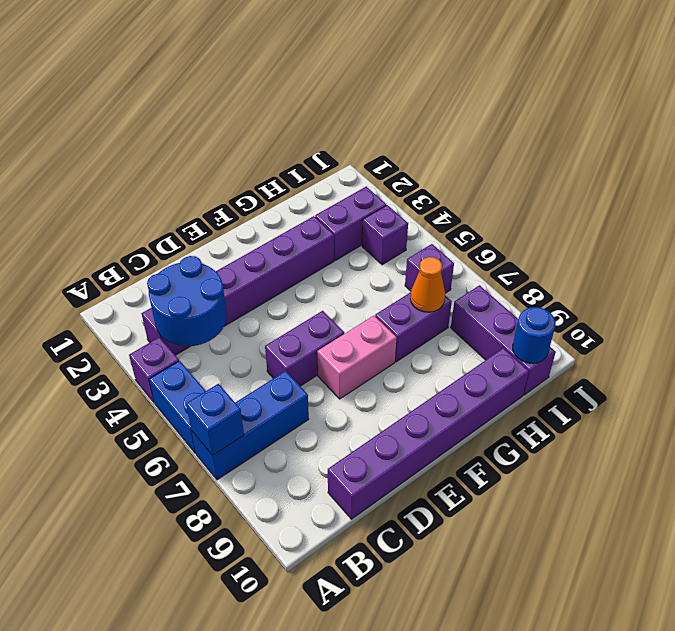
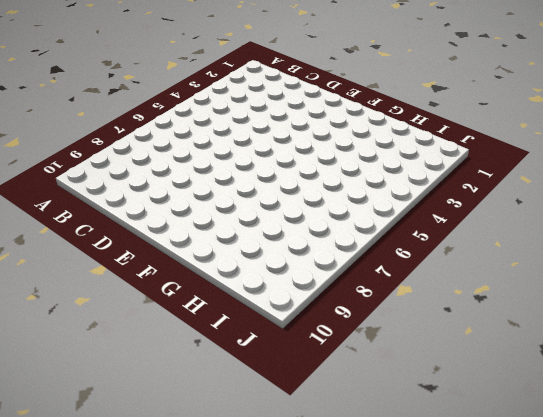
none -> purple brick A4 level 1
none -> blue brick A5:A6 level 1
none -> blue brick A7:C7 level 1

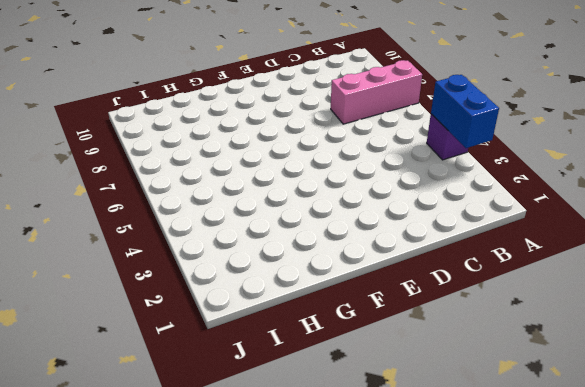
blue brick A3:A4 level 2 -> blue brick A5:A6 level 1
pink brick A7:C7 level 1 -> blue brick A7:C7 level 1
none -> purple brick B3:G3 level 1
none -> purple brick C10:H10 level 1
none -> purple brick D6:E6 level 1

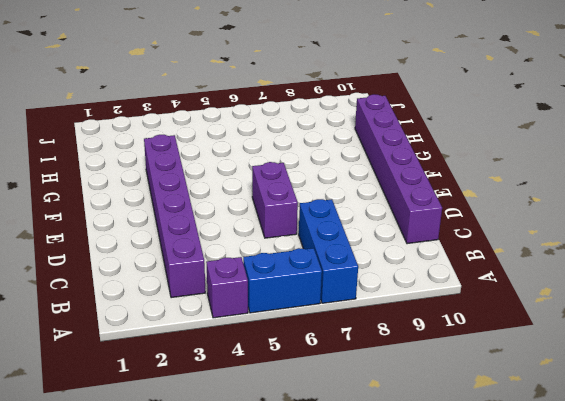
none -> pink brick E7:F7 level 1
none -> purple brick G7:H7 level 1
none -> purple brick H3:I3 level 1

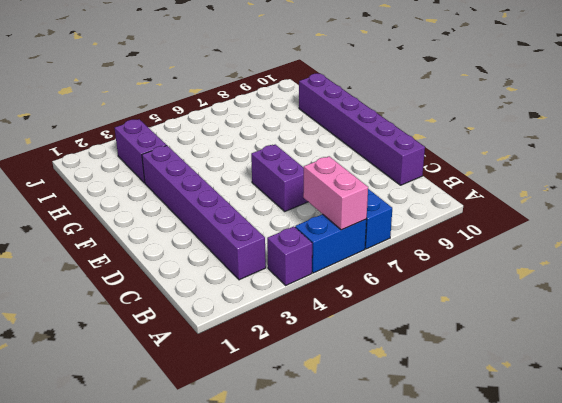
pink brick A6:B6 level 2 -> pink brick E7:F7 level 1
none -> purple brick G7:H7 level 1
none -> purple brick I4 level 1
none -> purple brick I6 level 1

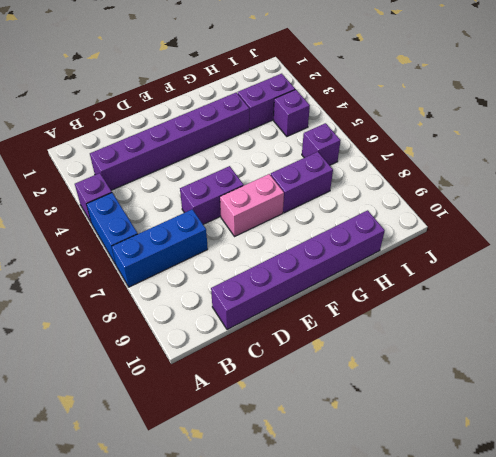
none -> purple brick I8:I10 level 1
none -> blue brick A7 level 2
none -> blue round brick B3:C4 level 2

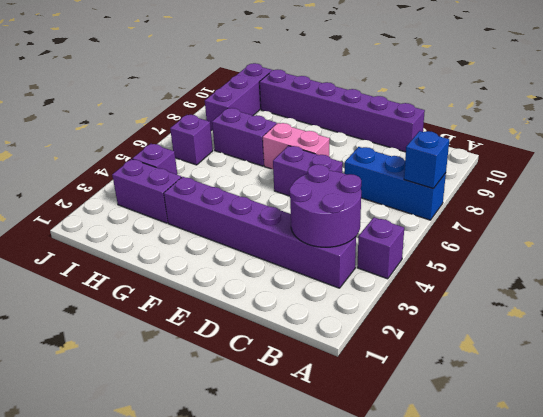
purple round brick B3:C4 level 2 -> blue round brick B3:C4 level 2
none -> blue brick A5:A6 level 1
none -> orange cone H7 level 2
none -> blue round brick I10 level 2

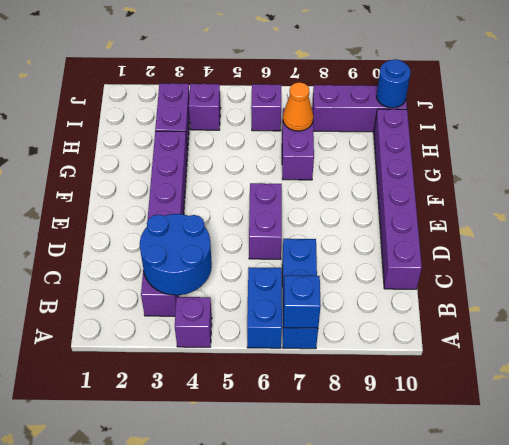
blue brick A6:B6 level 1 -> blue brick A5:A6 level 1
none -> pink brick E7:F7 level 1

